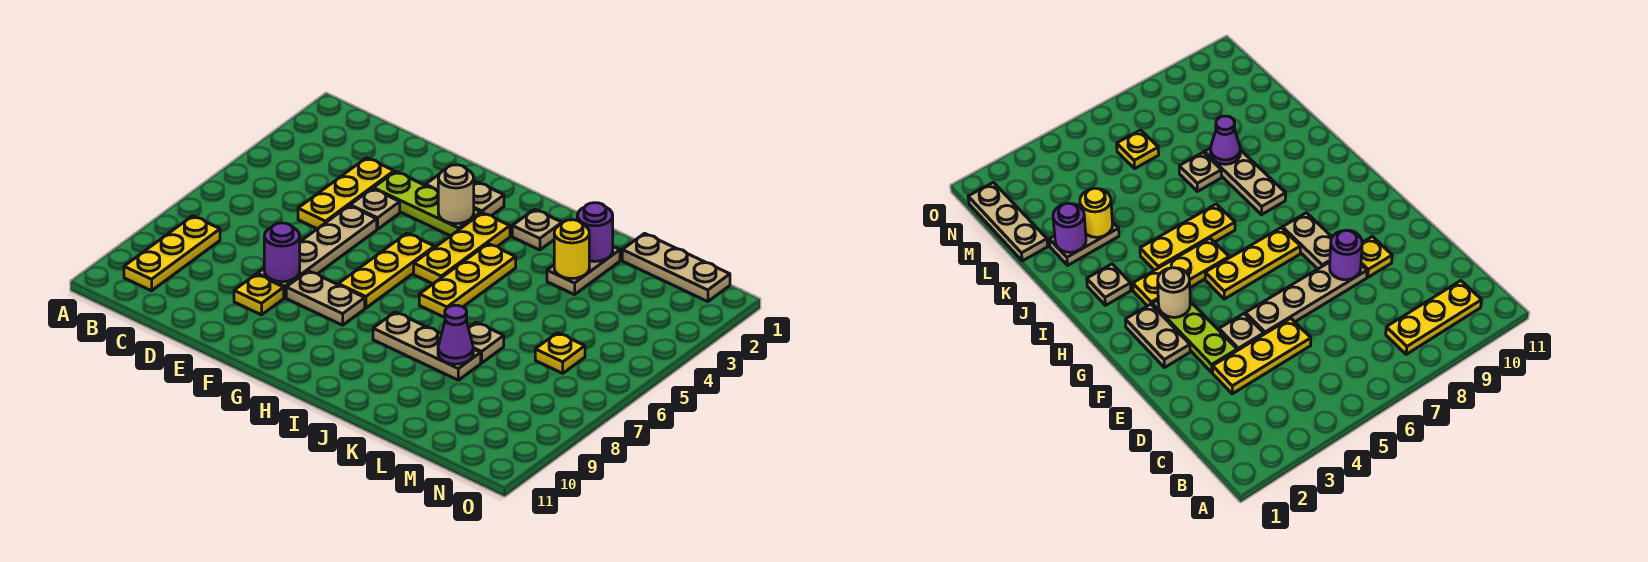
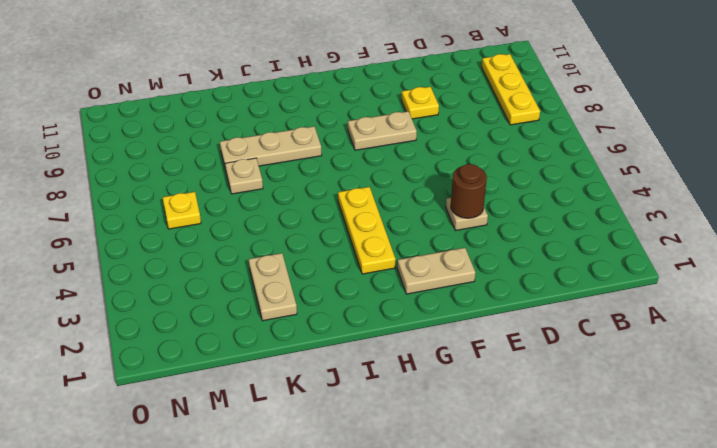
brown round brick E4 level 2 -> none
none -> yellow plate D3:D5 level 1
none -> lime plate E3:G3 level 1
none -> tan plate E5:E8 level 1

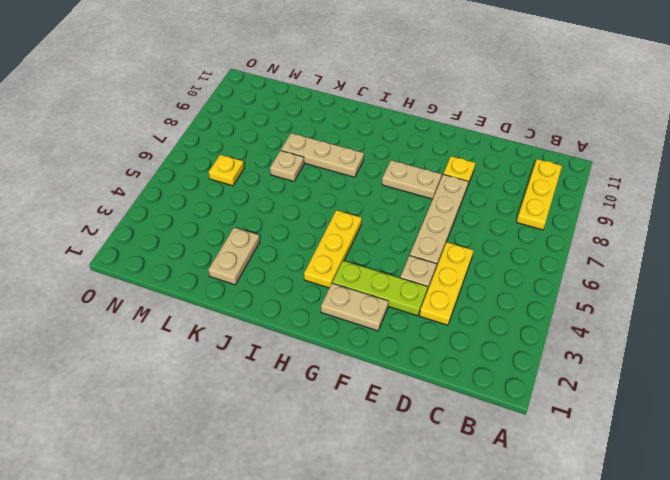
none -> yellow plate G5:G7 level 1
none -> tan plate I2 level 1
none -> yellow plate I4:I6 level 1

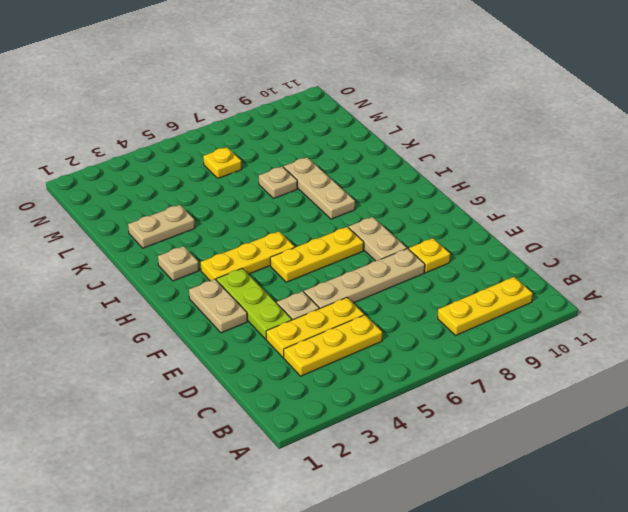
yellow plate C3:C5 level 1 -> yellow plate I4:I6 level 1
none -> tan plate L1:N1 level 1
none -> purple round brick E8 level 2
none -> tan round brick G3 level 2

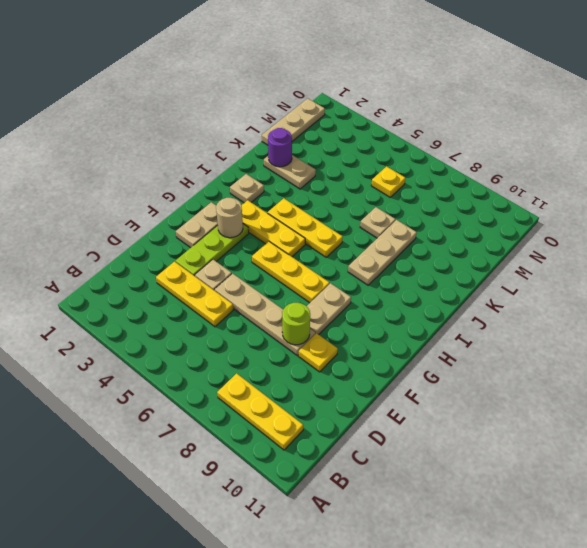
lime round brick E8 level 2 -> purple round brick E8 level 2
none -> yellow round brick K3 level 2
none -> purple cone K8 level 2

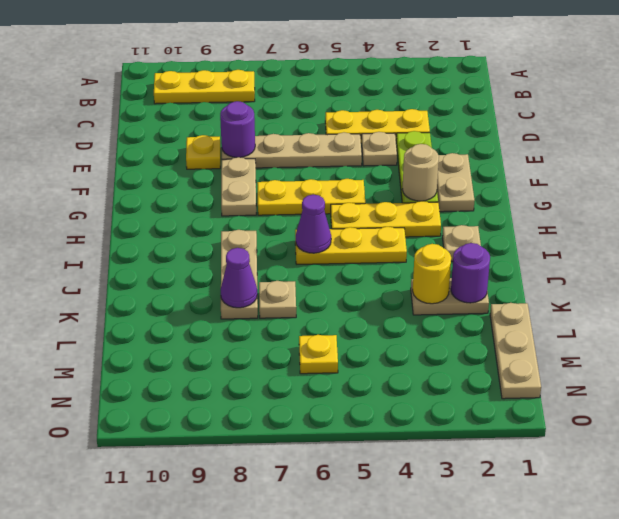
purple cone I6 level 2 -> none

